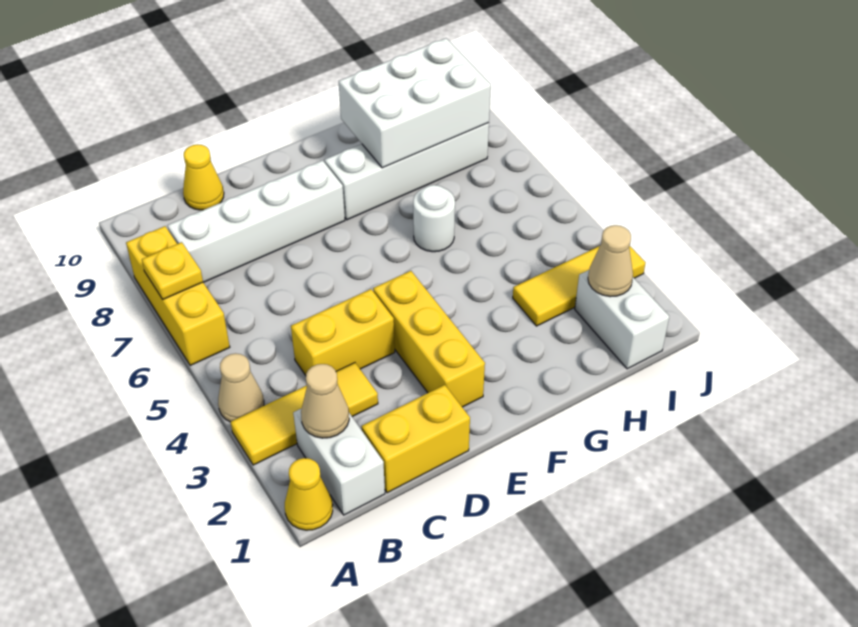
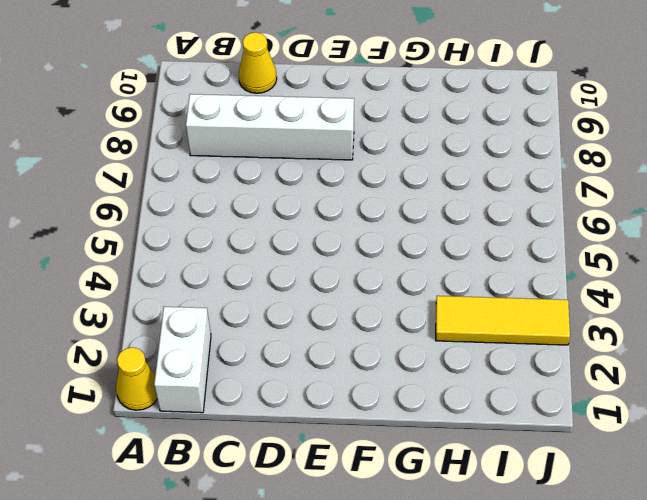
none -> yellow tile A3:C3 level 1
none -> tan cone A4 level 1
none -> yellow brick A6:A8 level 1

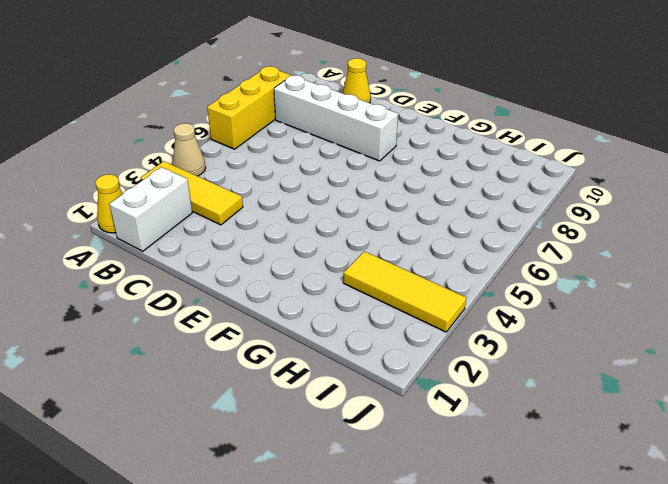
none -> yellow brick C1:D1 level 1
none -> yellow brick C4:D4 level 1
none -> yellow brick E2:E4 level 1

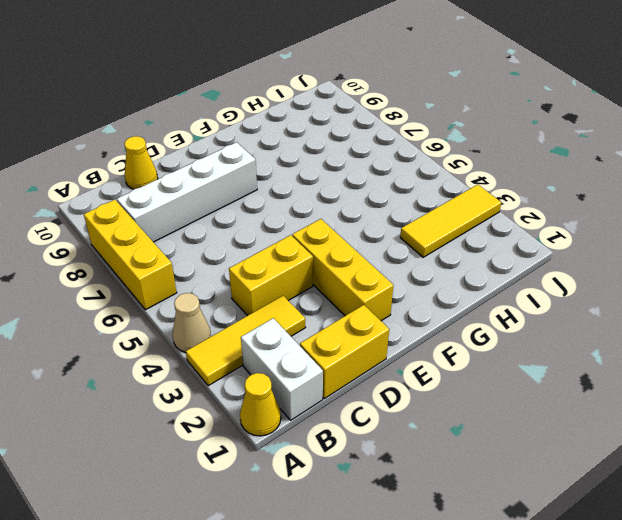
none -> white brick F8:I8 level 1
none -> white round brick G6 level 1
none -> white brick I1:I2 level 1

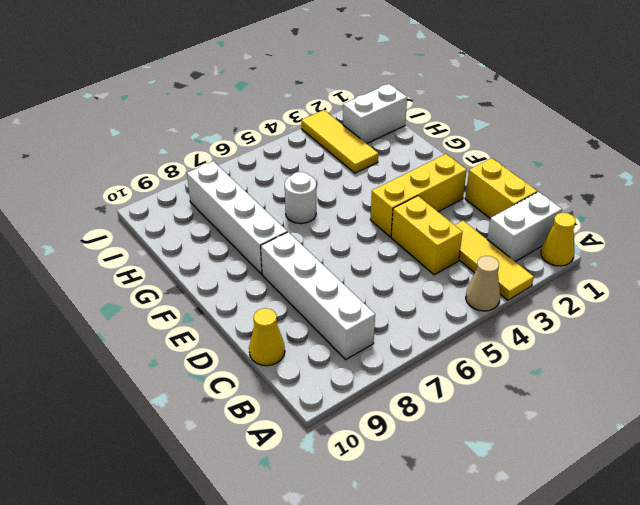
none -> yellow brick A6:A8 level 1
none -> yellow plate A7 level 2
none -> tan cone B2 level 2

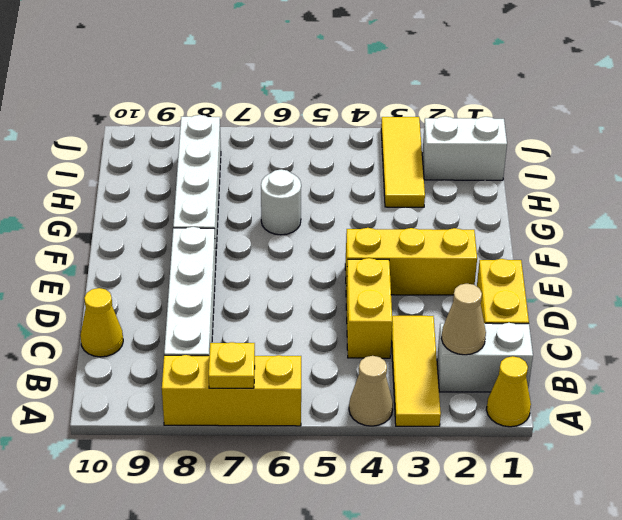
none -> white brick G8:I9 level 2
none -> tan cone I2 level 2

